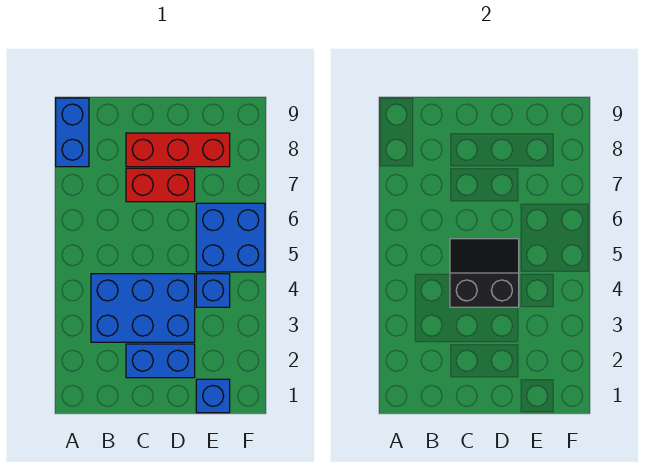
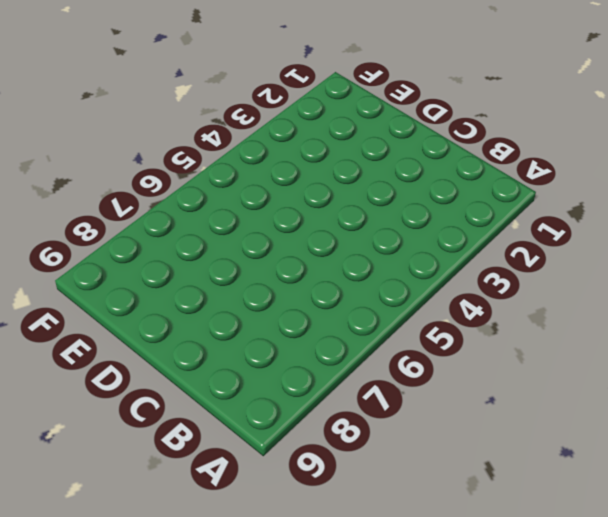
none -> blue brick A8:A9 level 1
none -> blue brick B3:D4 level 1

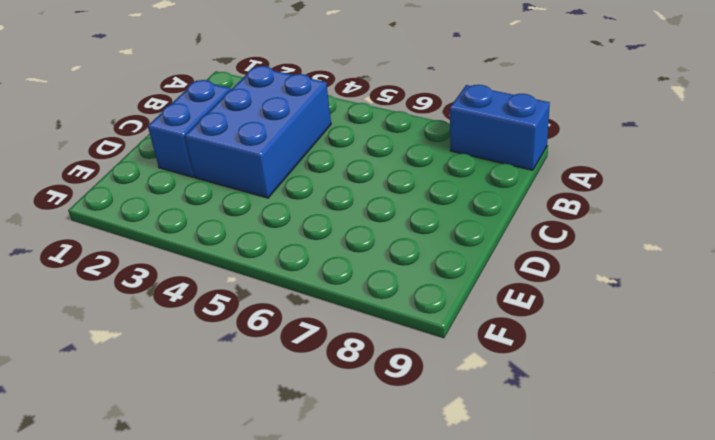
none -> red brick C7:D7 level 1
none -> red brick C8:E8 level 1

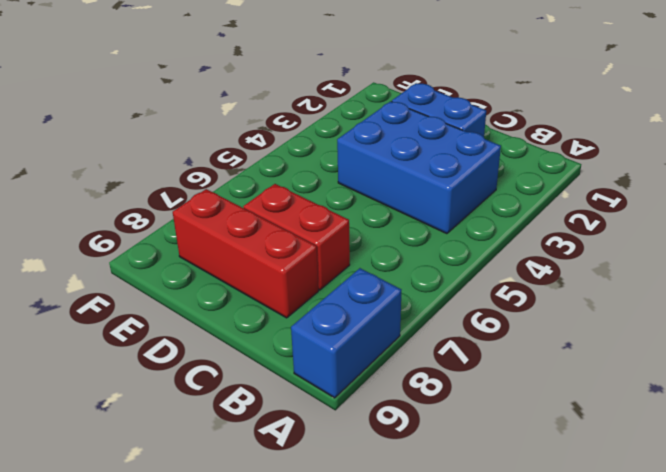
none -> blue brick E1 level 1
none -> blue brick E4 level 1

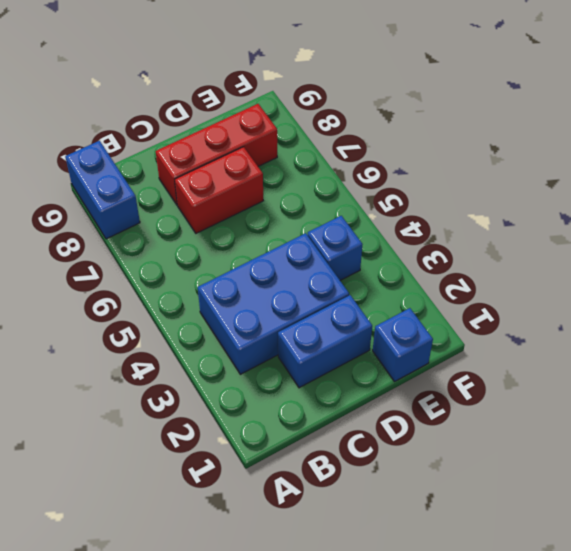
none -> blue brick E5:F6 level 1
none -> black slope C4:D5 level 2 top 4

